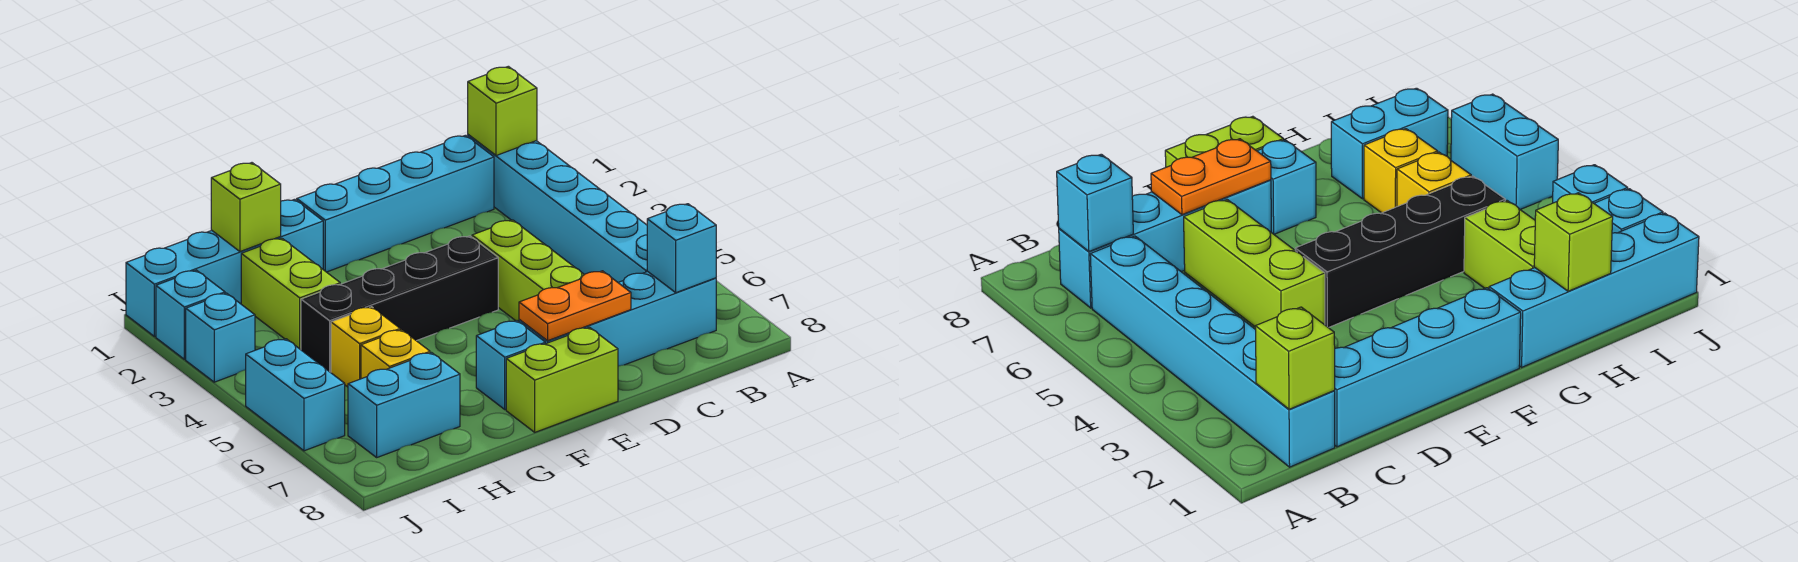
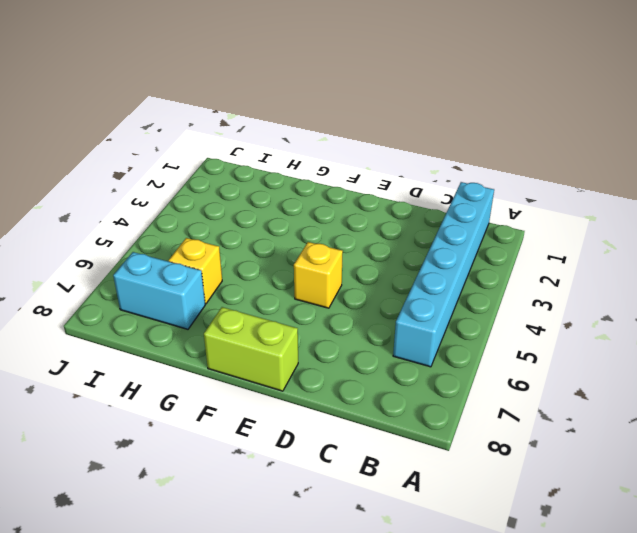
yellow brick E5 level 1 -> yellow brick H5 level 1
none -> cyan brick B7:E7 level 1
none -> cyan brick C1:F1 level 1
none -> lime brick D4:D6 level 1

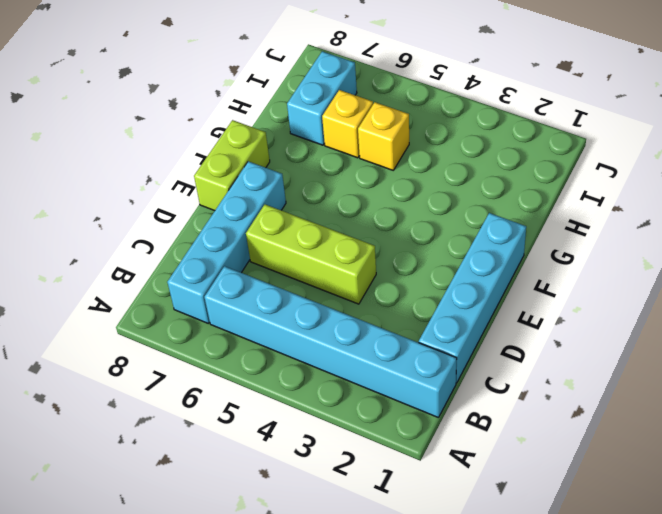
none -> black brick E4:H4 level 1
none -> cyan brick F7 level 1
none -> cyan brick G1:J1 level 1

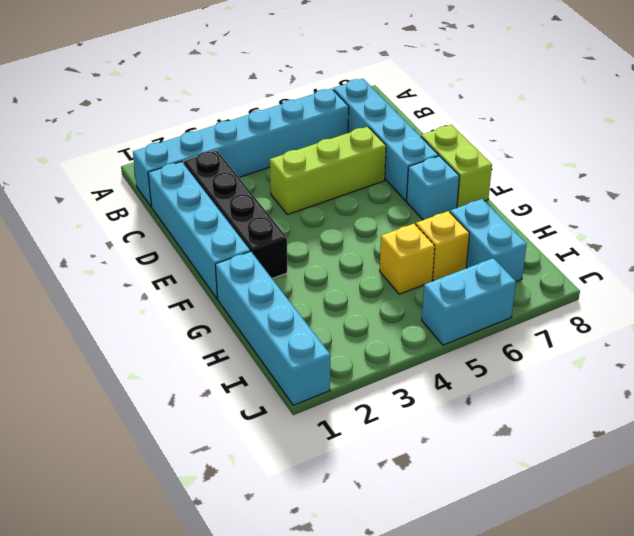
black brick C2:F2 level 1 -> black brick E4:H4 level 1
none -> lime brick H2:H3 level 1
none -> cyan brick J2 level 1
none -> cyan brick J3 level 1

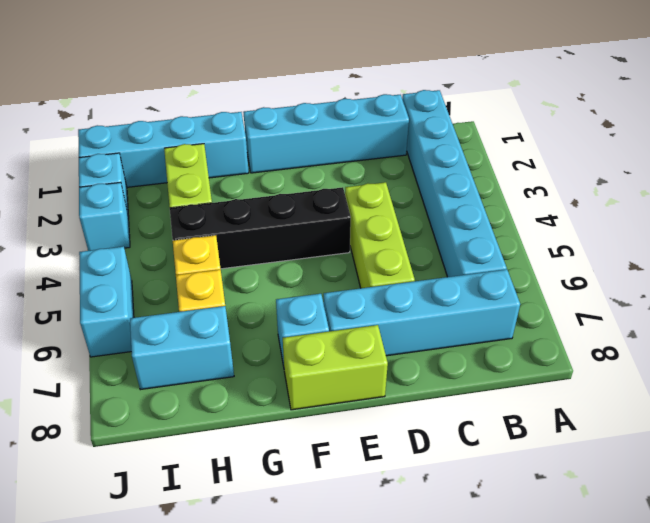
none -> lime brick B1 level 2
none -> cyan brick B7 level 2
none -> orange plate D7:E7 level 2

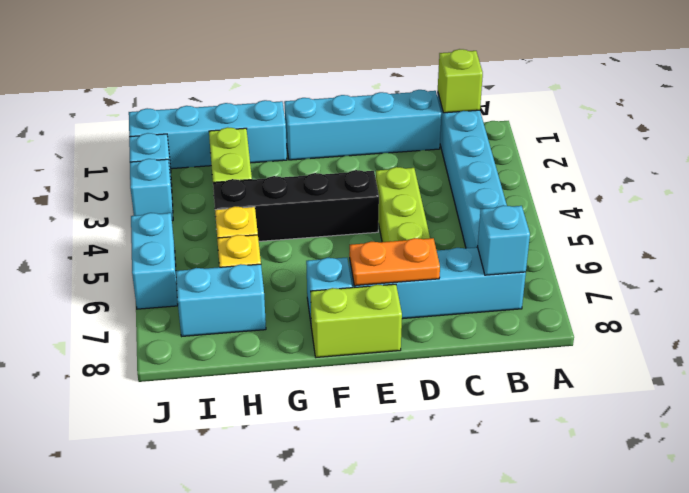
none -> lime brick H1 level 2

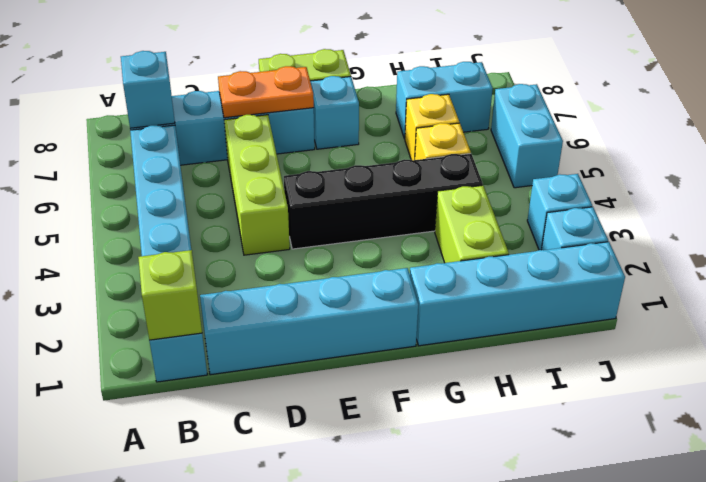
none -> lime brick H1 level 2

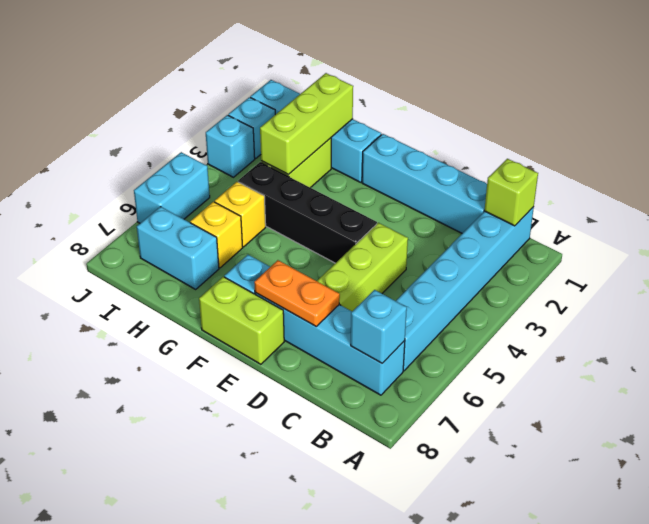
lime brick H1:H3 level 2 -> lime brick H1 level 2

